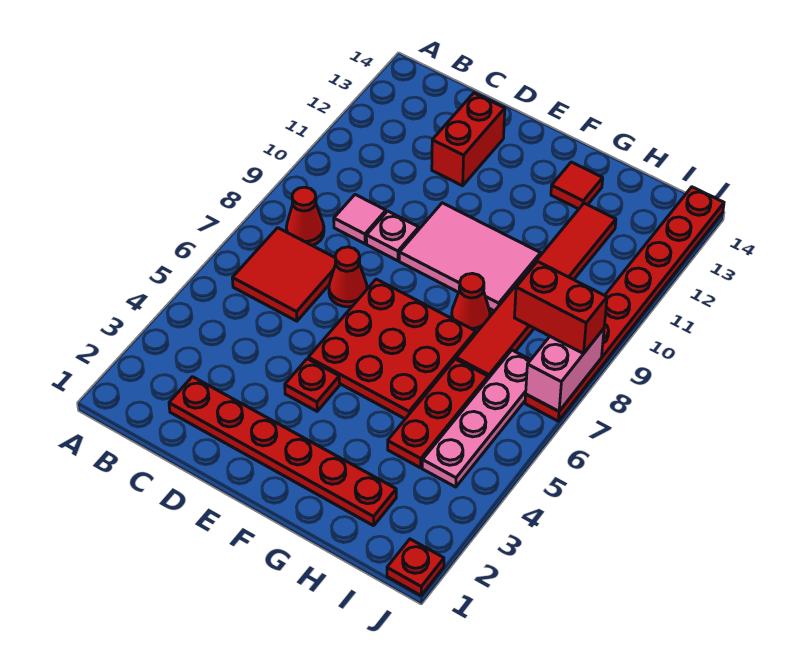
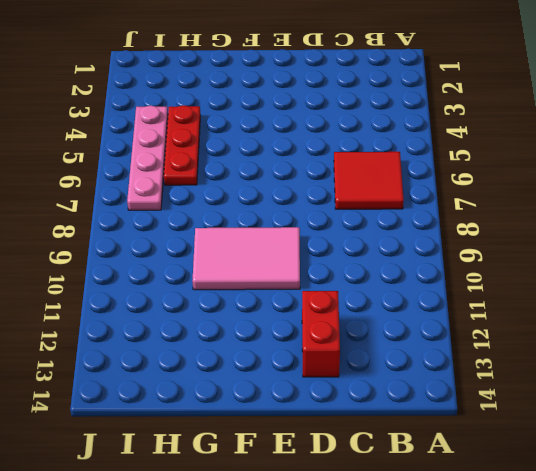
none -> red cone B8 level 1
none -> red plate C2:H2 level 1
none -> pink tile C9 level 1

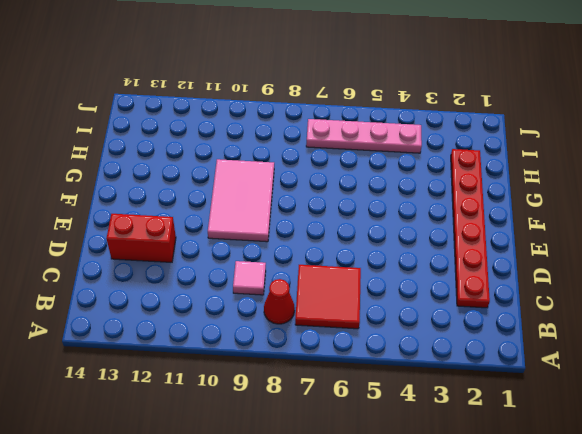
none -> red cone D7 level 1
none -> pink plate D9 level 1
none -> red plate E4 level 1

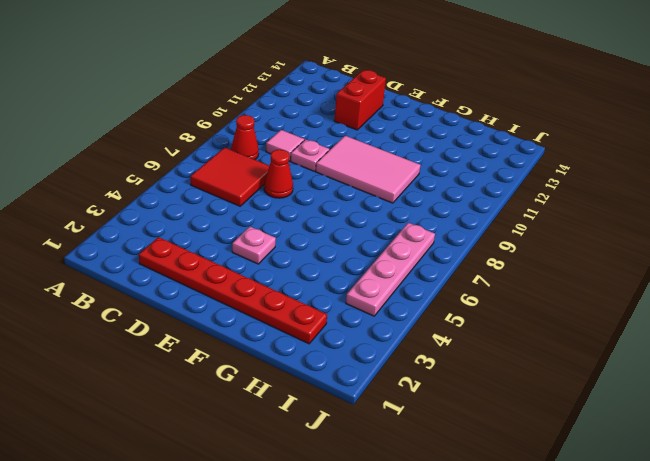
pink plate E4 level 1 -> red plate E4 level 1
none -> red plate E5:G7 level 1
none -> red cone G8 level 1
none -> red tile G13 level 1

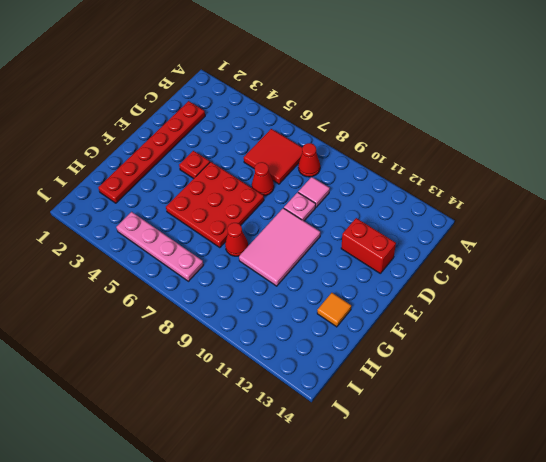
orange tile G13 level 1 -> red tile G13 level 1
none -> red plate H4:H6 level 1
none -> red tile H7:H12 level 1
none -> red plate J1 level 1

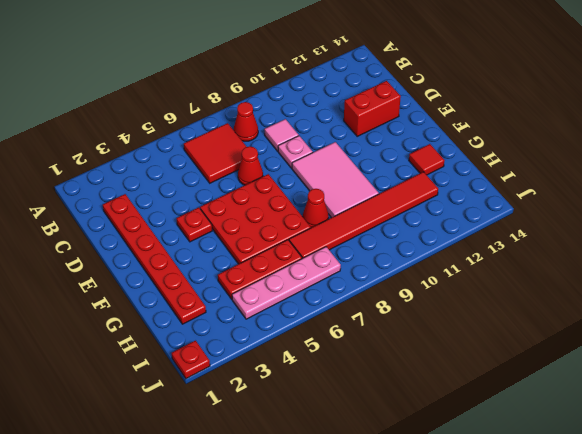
none -> red plate J7:J14 level 1
none -> pink brick J7:J8 level 2
none -> red brick I8:J8 level 3

